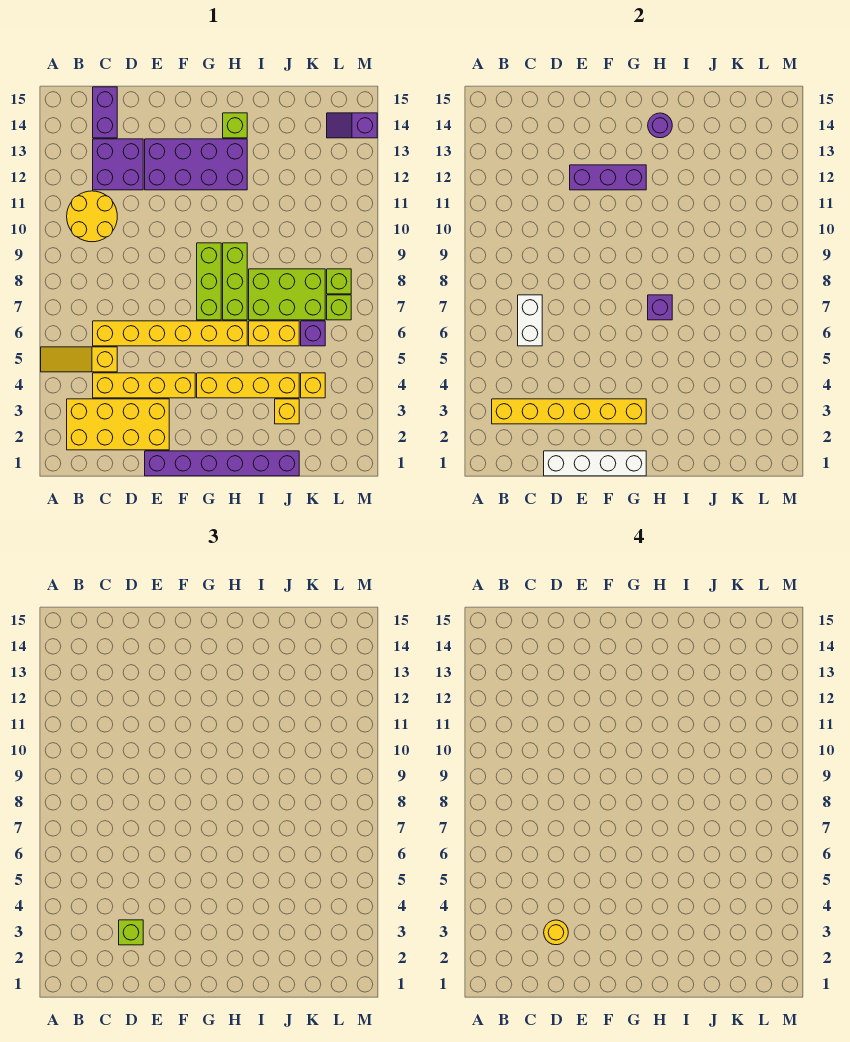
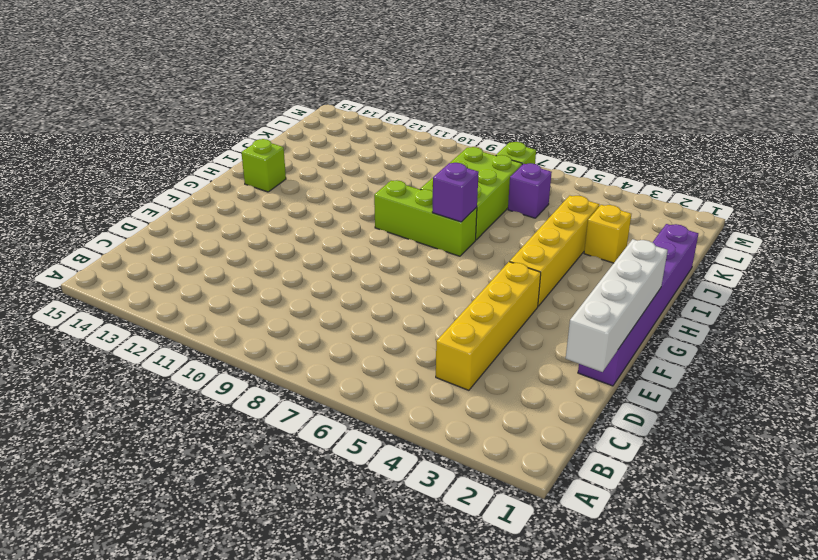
none -> yellow slope A5:C5 level 1 top C
none -> yellow brick B2:E3 level 1
none -> yellow round brick B10:C11 level 1

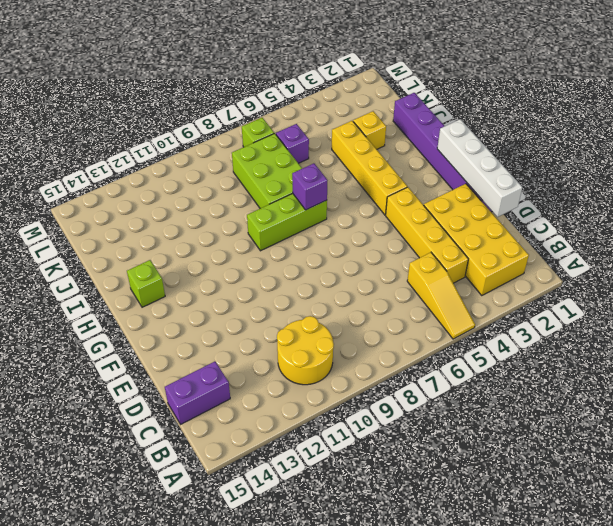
none -> yellow brick C6:H6 level 1
none -> purple brick C12:D13 level 1
none -> purple brick E12:H13 level 1

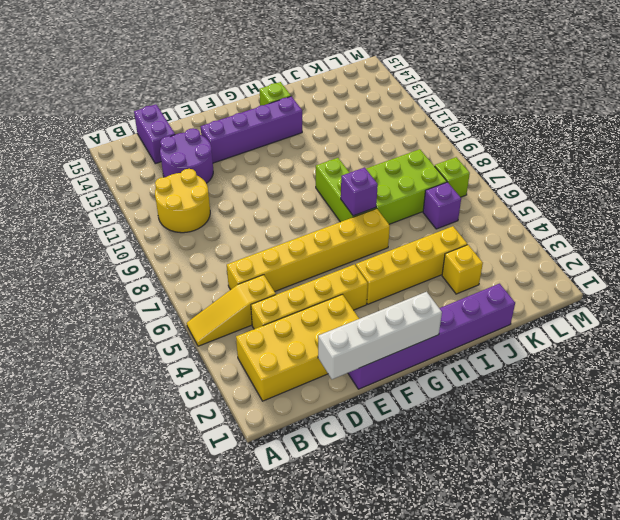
purple round brick C12:D13 level 1 -> purple brick C12:D13 level 1
purple brick E13:H13 level 1 -> purple brick E12:H13 level 1
none -> lime brick G7:G9 level 1
none -> yellow brick I6:J6 level 1
none -> yellow brick K4 level 1

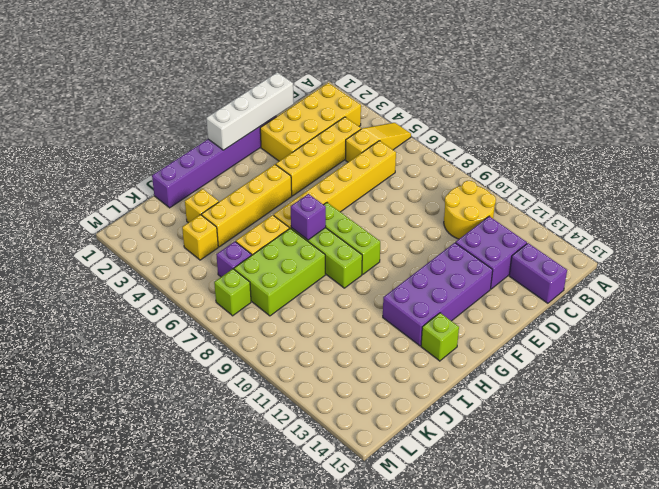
none -> lime brick L8 level 1
none -> purple slope L14:M14 level 1 top M
none -> yellow brick B3:G3 level 2

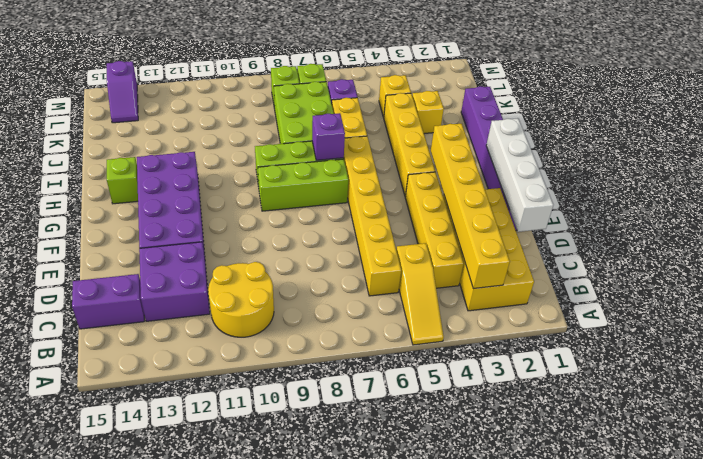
none -> white brick C6:C7 level 2
none -> purple brick E12:G12 level 2
none -> purple round brick H14 level 2

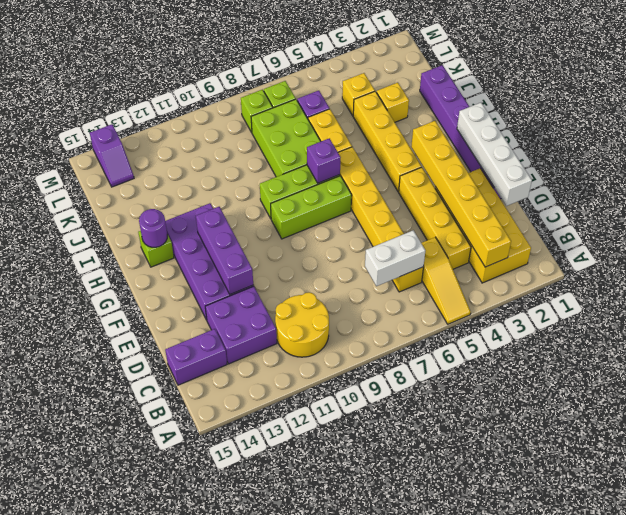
none -> lime brick D3 level 3
none -> yellow round brick D3 level 4

